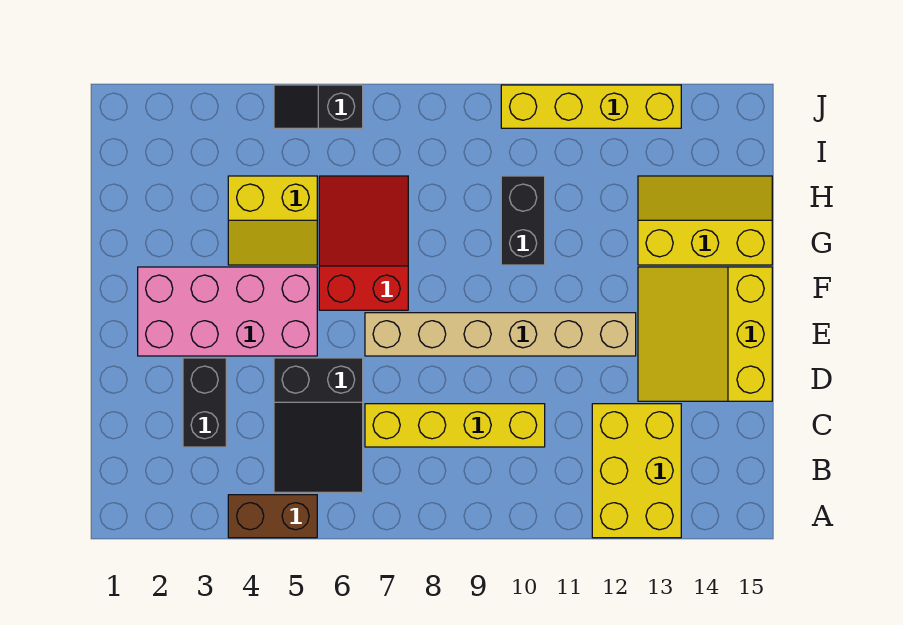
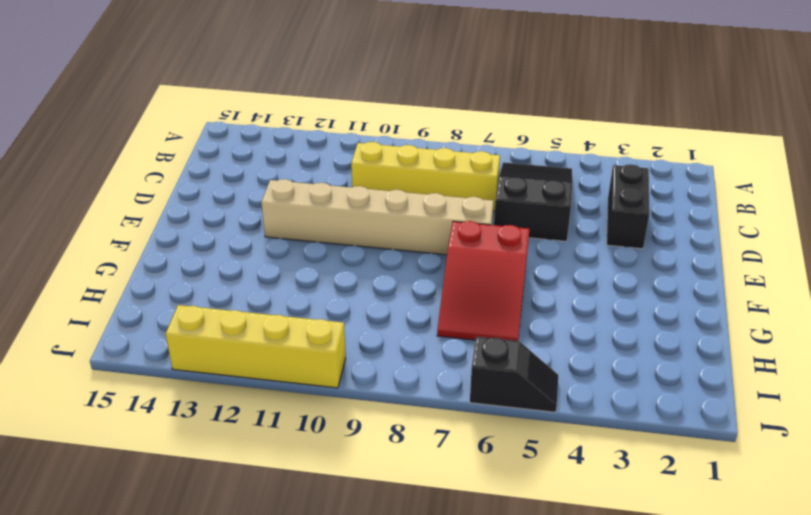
none -> brown brick A4:A5 level 1
none -> yellow brick A12:C13 level 1
none -> yellow slope D13:F15 level 1 top 15

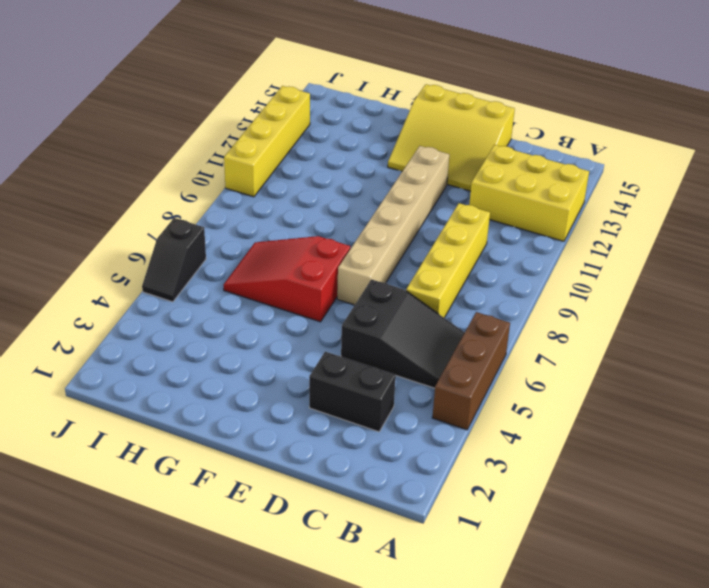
brown brick A4:A6 level 1 -> brown brick A4:A5 level 1
none -> pink brick E2:F5 level 1
none -> yellow slope G4:H5 level 1 top H
none -> black brick G10:H10 level 1

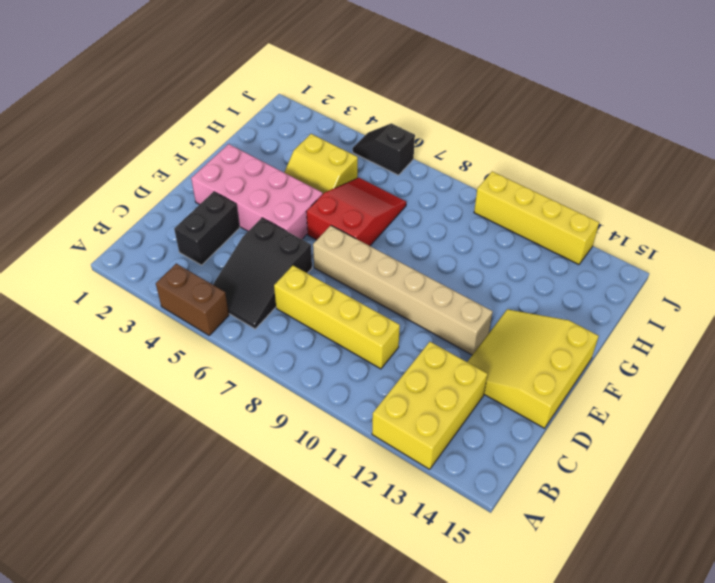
none -> black brick G10:H10 level 1
none -> yellow slope G13:H15 level 1 top G

